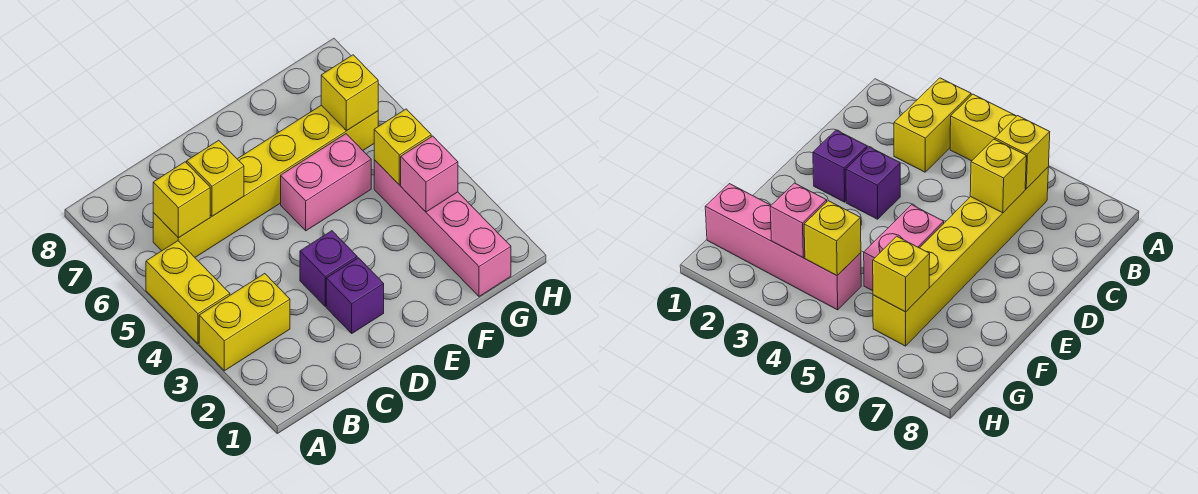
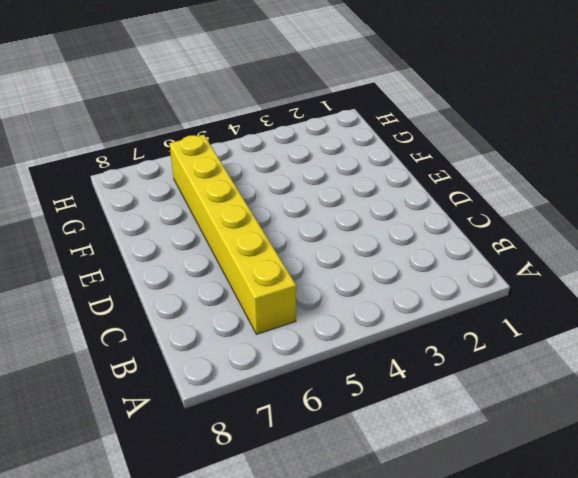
none -> yellow brick A3:B3 level 1
none -> yellow brick A4:A5 level 1
none -> purple brick D2 level 1

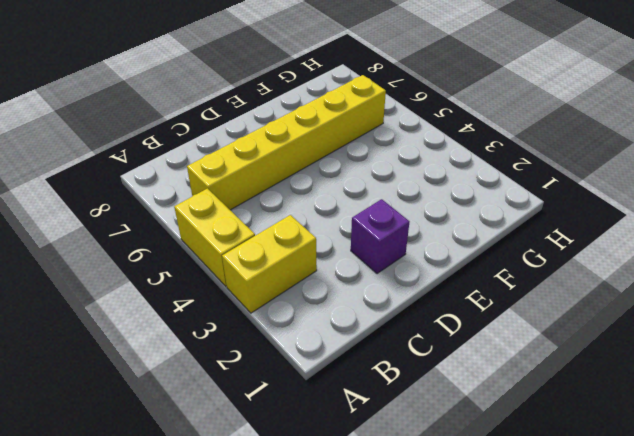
none -> purple brick D3 level 1
none -> pink brick E5:F5 level 1
none -> pink brick G1:G4 level 1

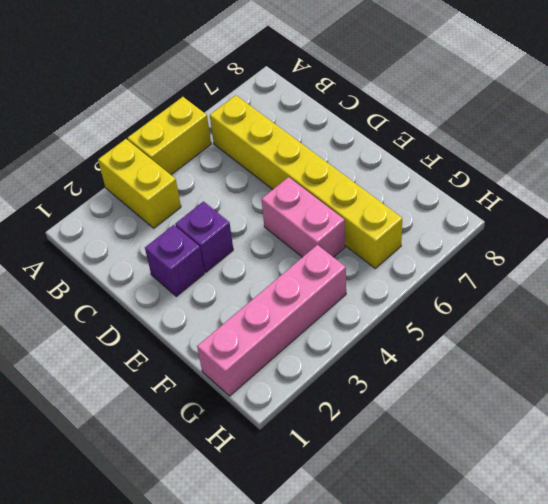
none -> yellow brick B6 level 2
none -> yellow brick C6 level 2
none -> pink brick G3 level 2

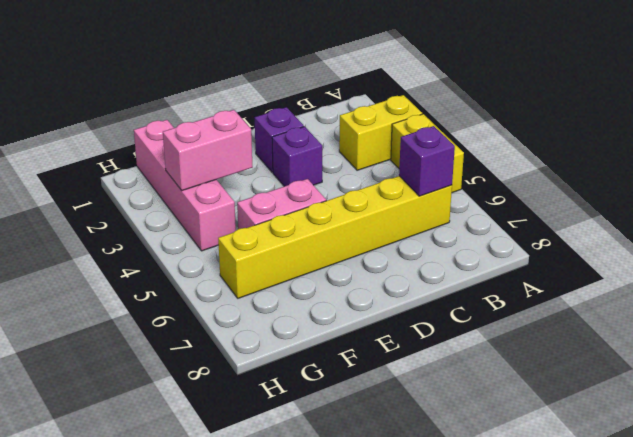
purple brick B6 level 2 -> yellow brick B6 level 2
pink brick F3:G3 level 2 -> pink brick G3 level 2
none -> yellow brick C6 level 2
none -> yellow brick G4 level 2
none -> yellow brick G6 level 2

